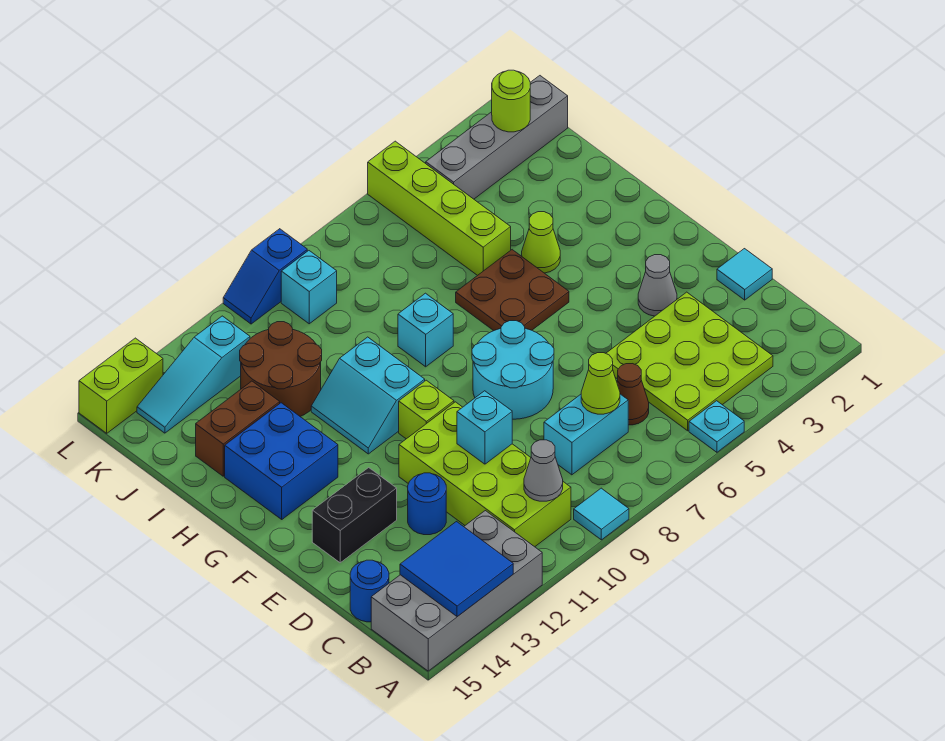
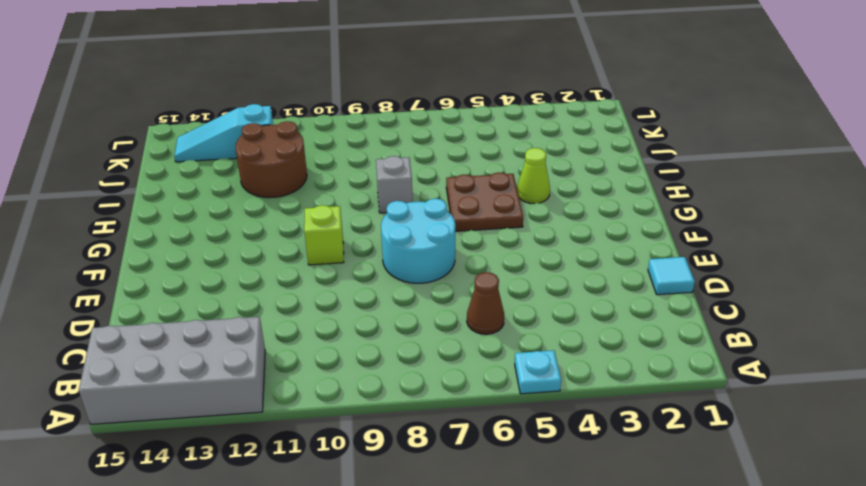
grey brick H8 level 1 -> cyan brick H8 level 1
none -> cyan tile A9 level 1
none -> lime plate B3:D5 level 1
none -> lime brick B10:E11 level 1
none -> cyan brick C7:C8 level 1

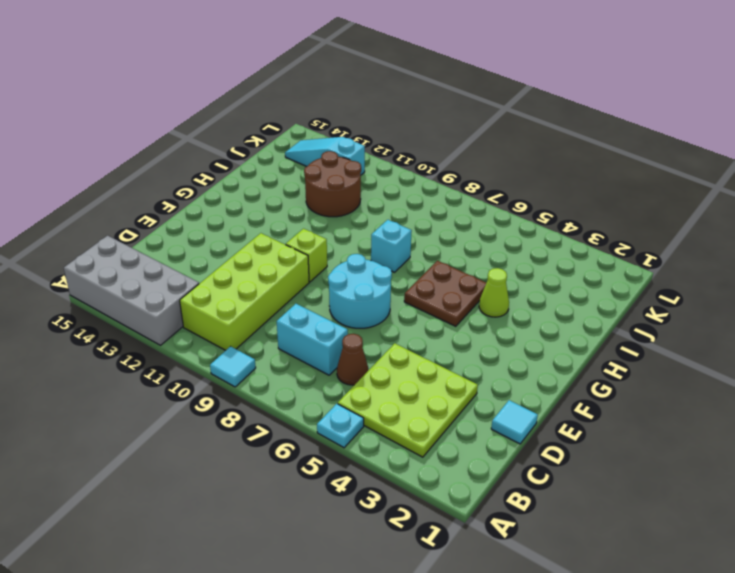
none -> blue round brick C15 level 1
none -> blue round brick D12 level 1
none -> grey cone E3 level 1
none -> black brick E13:E14 level 1

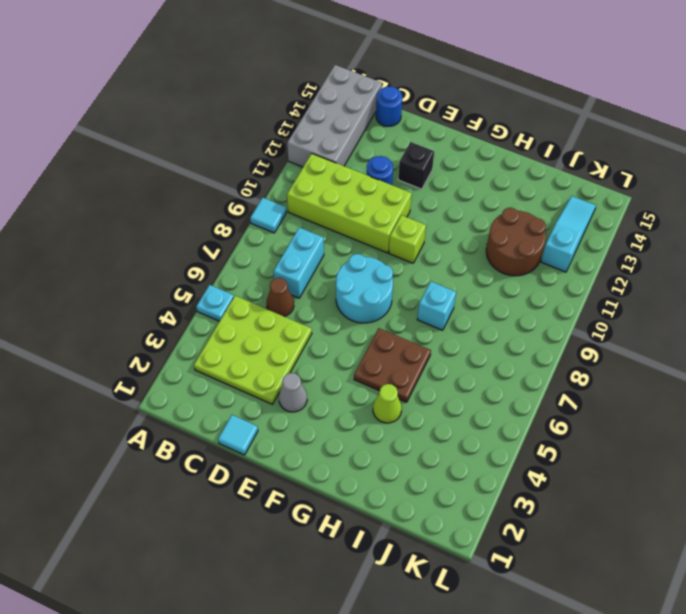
black brick E13 level 1 -> black brick E13:E14 level 1
none -> cyan slope G10:H11 level 1 top 10
none -> blue brick G13:H14 level 1
none -> lime brick I5:L5 level 1
none -> brown brick I13:I14 level 1

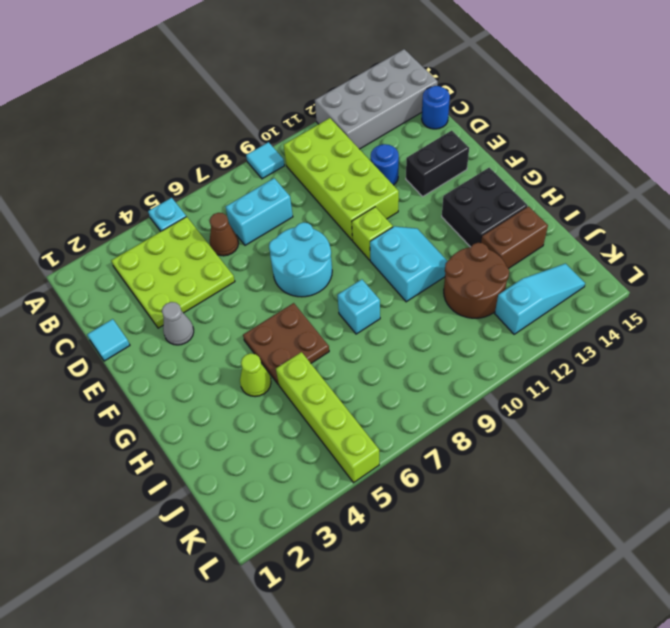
black brick G13:H14 level 1 -> blue brick G13:H14 level 1
none -> grey brick K1:K4 level 1
none -> cyan brick K9 level 1
none -> blue slope L9:L10 level 1 top 9
none -> lime brick L14:L15 level 1

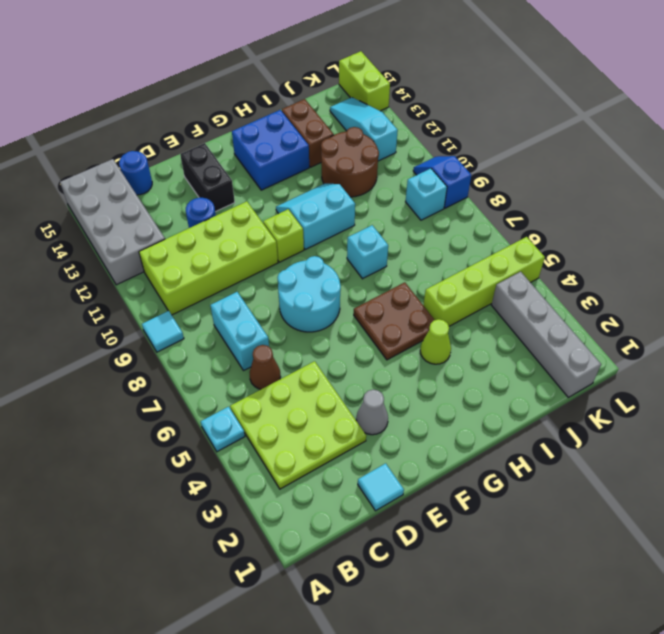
none -> blue tile A13:B14 level 2
none -> grey cone B10 level 2
none -> lime cone C7 level 2
none -> cyan brick D10 level 2

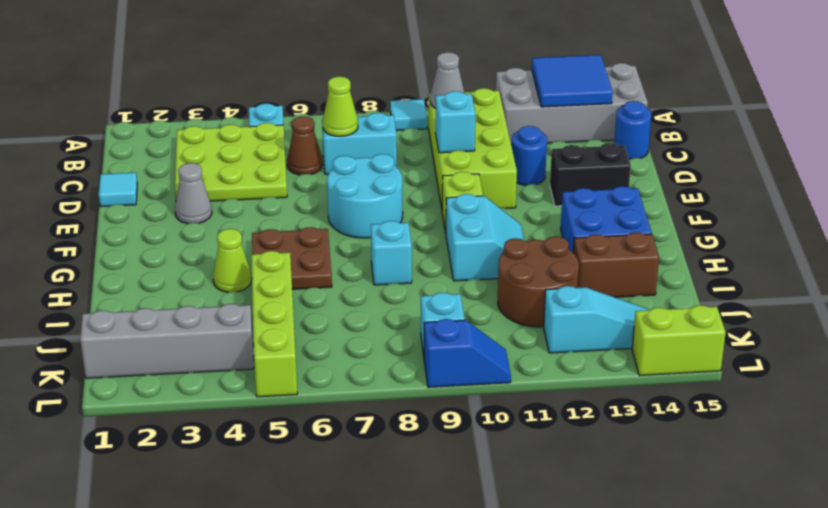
none -> lime round brick K2 level 2

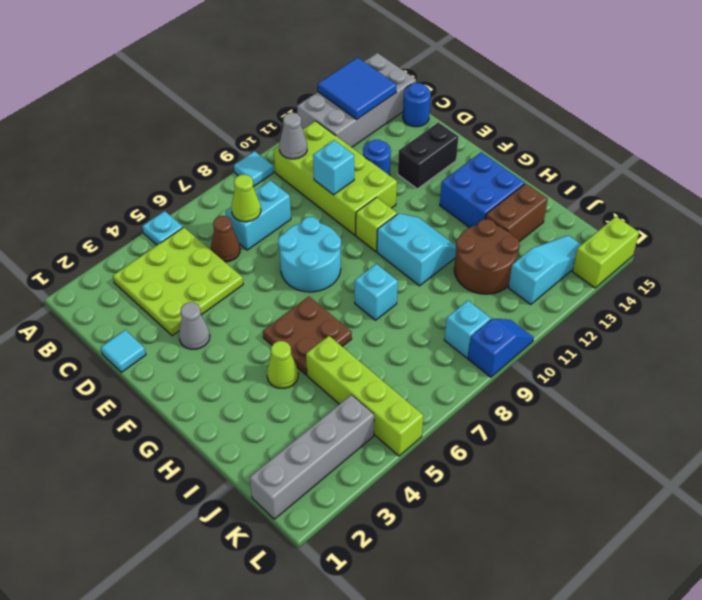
none -> lime round brick K2 level 2

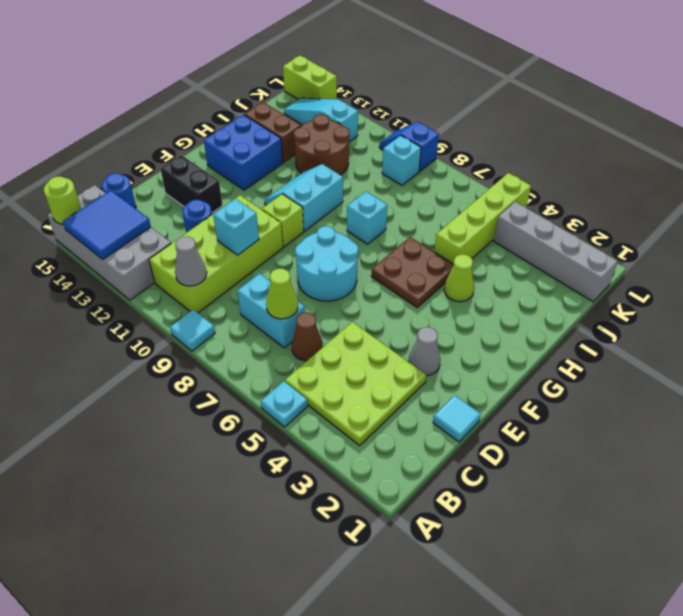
lime round brick A15 level 2 -> lime round brick K2 level 2

